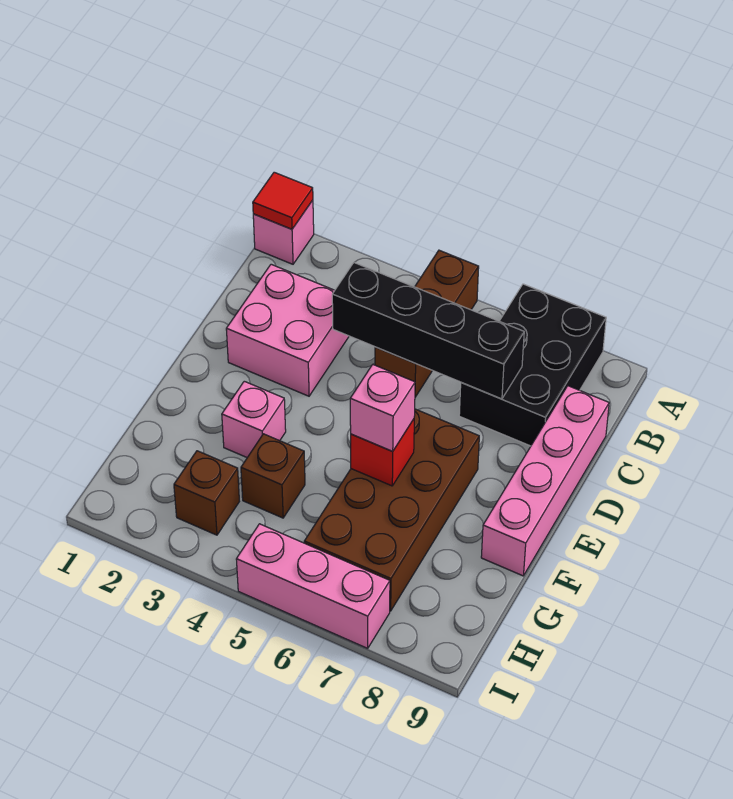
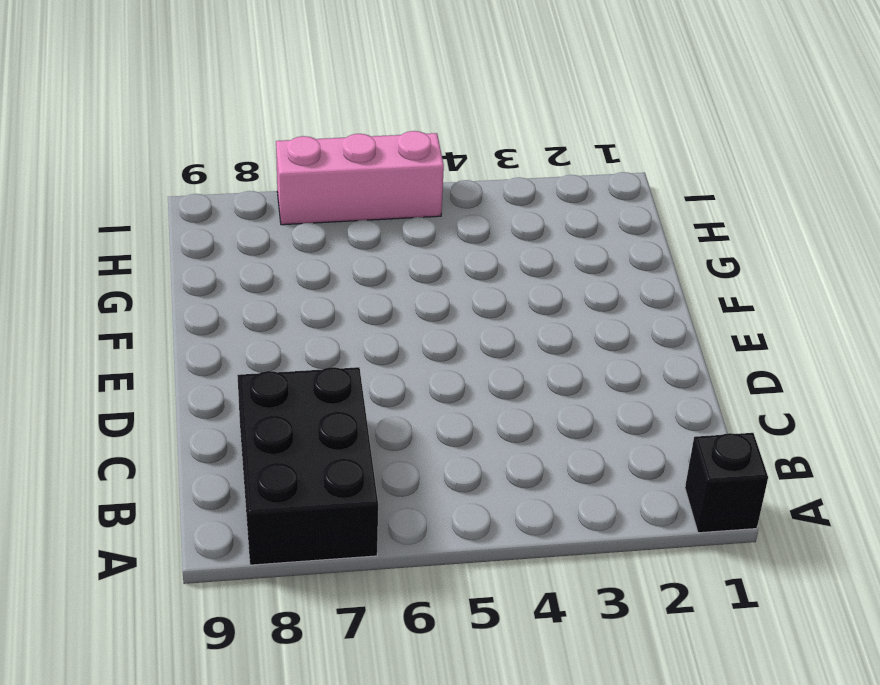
black brick A1 level 1 -> pink brick A1 level 1
none -> brown brick A5:C5 level 1
none -> pink brick C2:D3 level 1
none -> pink brick C9:F9 level 1

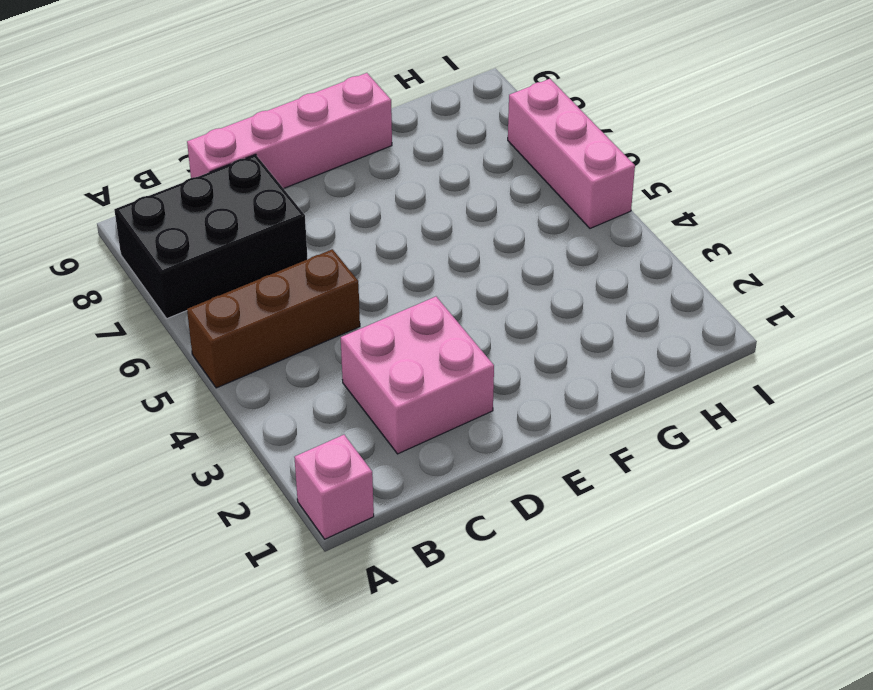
none -> brown brick E6:H7 level 1
none -> pink brick F3 level 1
none -> brown brick G4 level 1

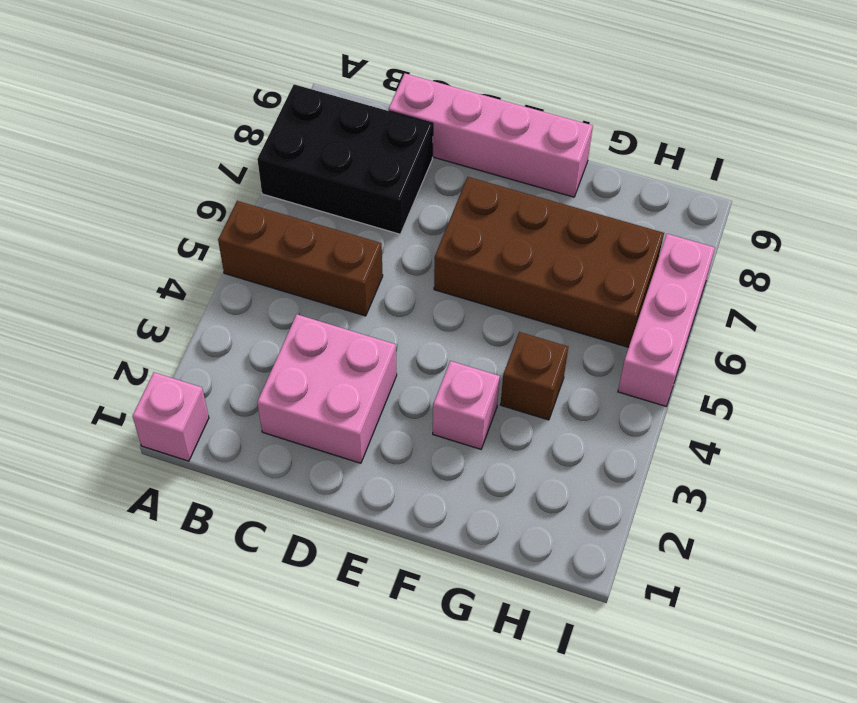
none -> brown brick H3 level 1
none -> red tile A1 level 2
none -> black brick C4:C7 level 2

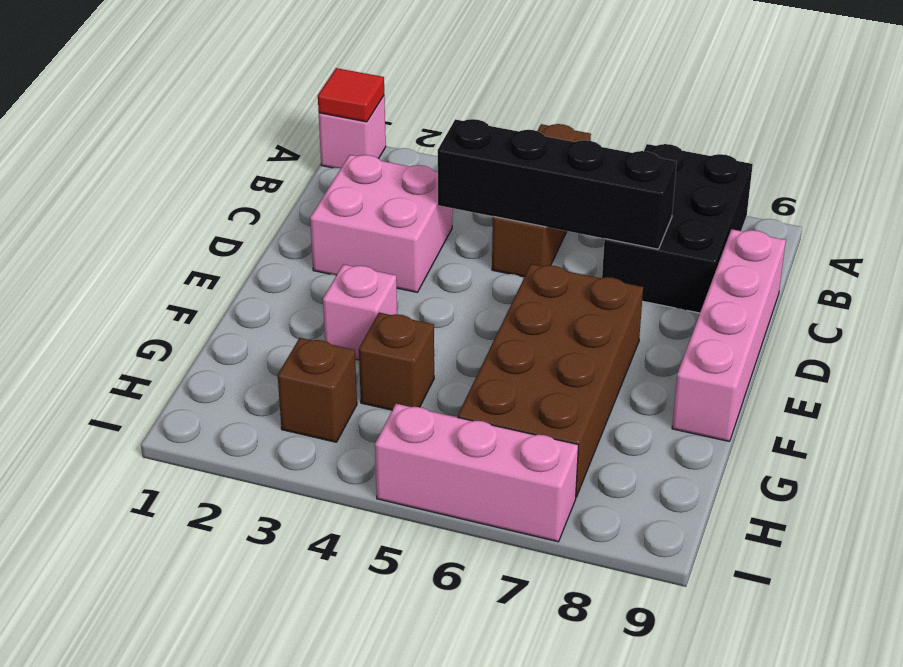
none -> red brick F6 level 2
none -> pink brick F6 level 3

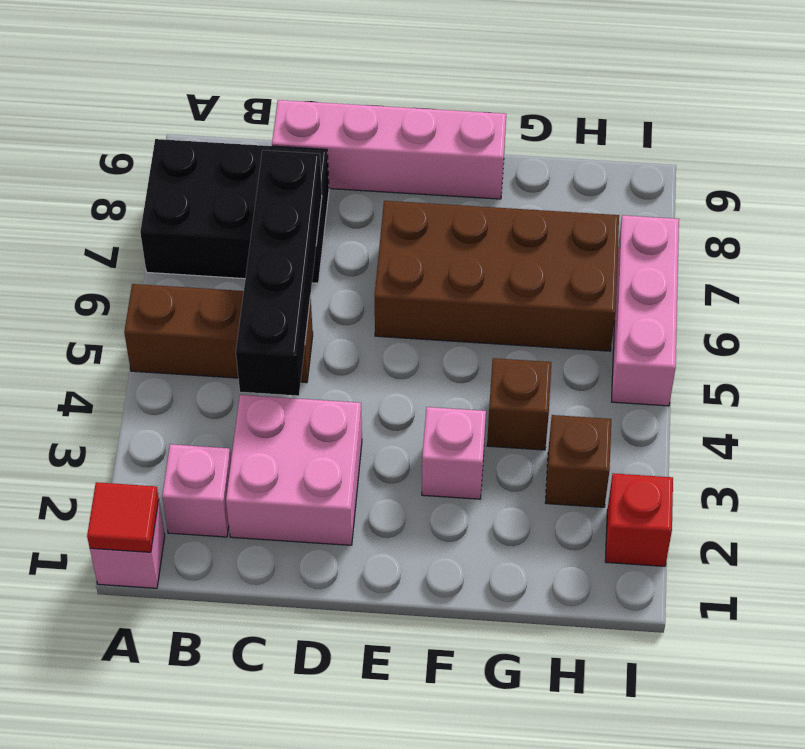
pink brick B2 level 1 -> pink brick F6 level 3
red brick I2 level 1 -> red brick F6 level 2

